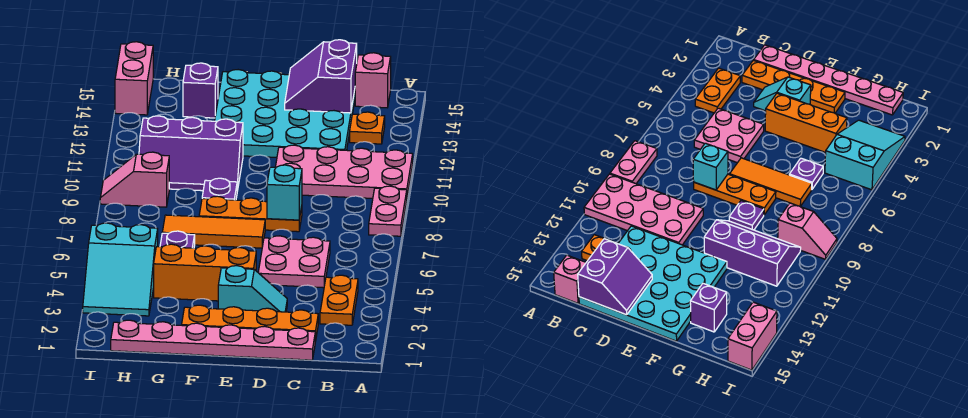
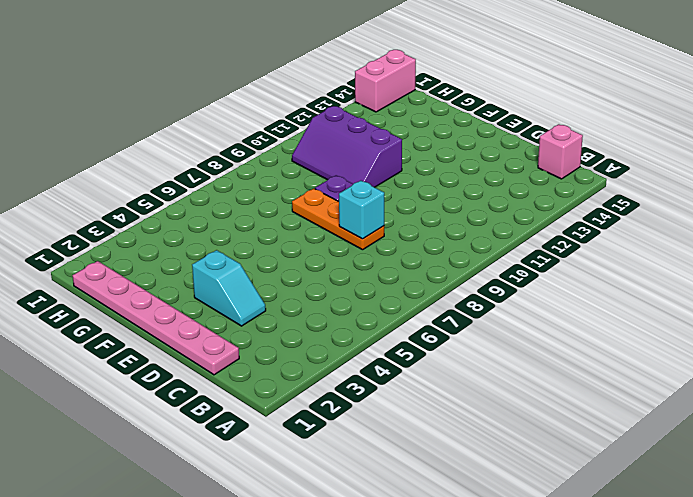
none -> pink plate A8:A9 level 1
none -> pink plate A10:D11 level 1
none -> orange plate B3:B4 level 1

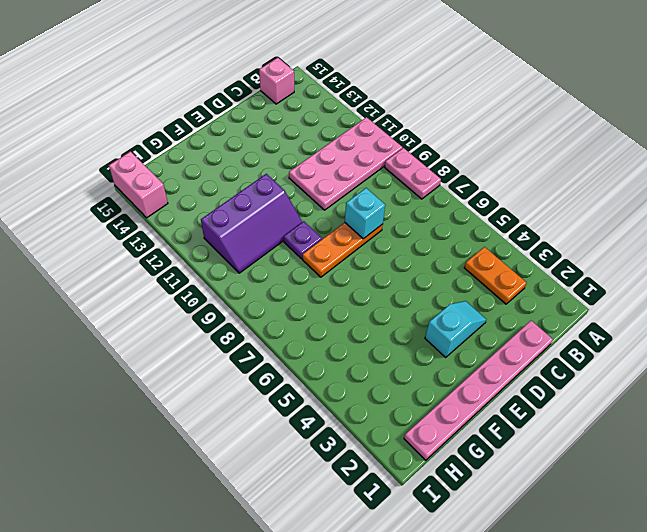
none -> orange plate B13 level 1
none -> orange plate C2:F2 level 1
none -> pink plate C5:D6 level 1

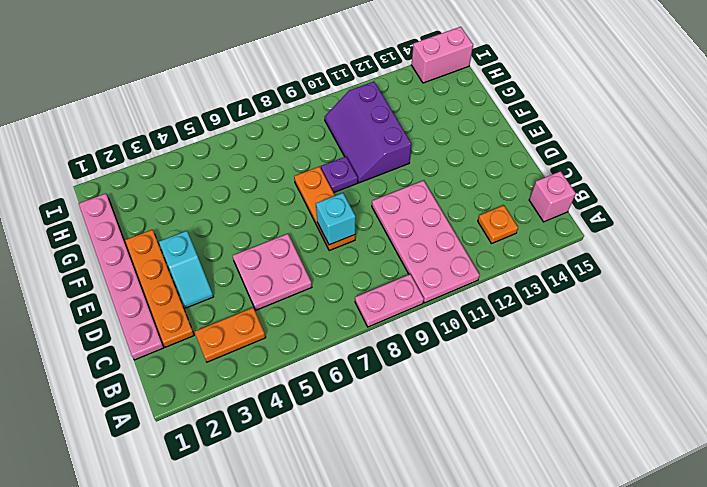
none -> cyan plate C12:F15 level 1
none -> orange brick E4:G4 level 1
none -> orange tile E7:G7 level 1

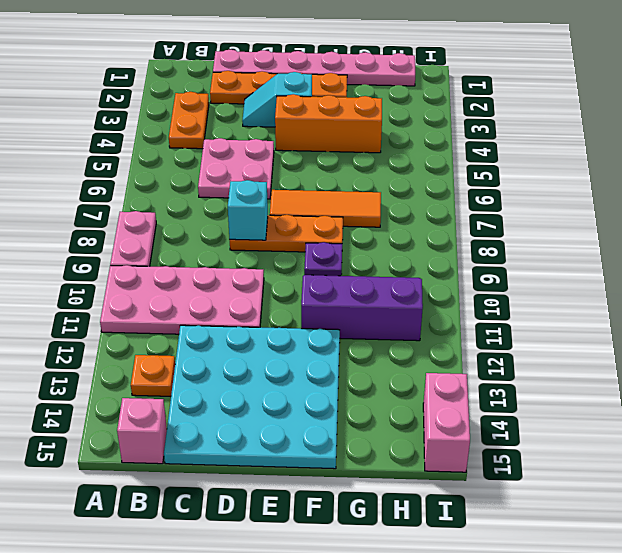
none -> purple plate G6 level 1
none -> purple brick G14 level 1
none -> cyan slope H3:I5 level 1 top 5

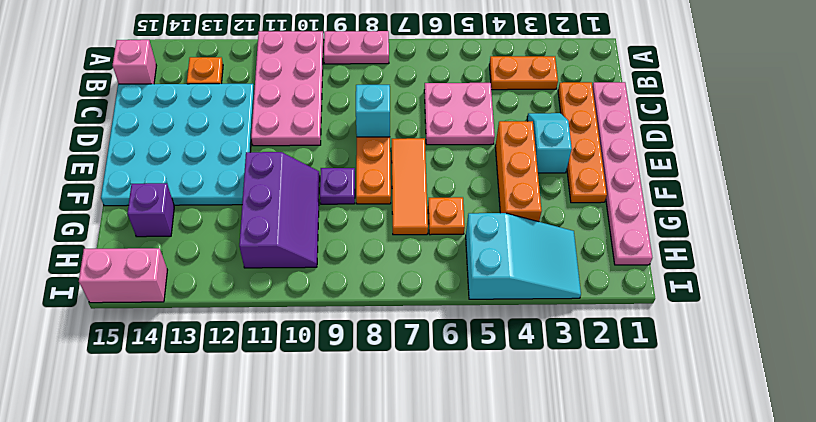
orange plate G6 level 1 -> purple plate G6 level 1
none -> pink slope H9:I9 level 1 top H
none -> purple slope C14:D15 level 2 top C

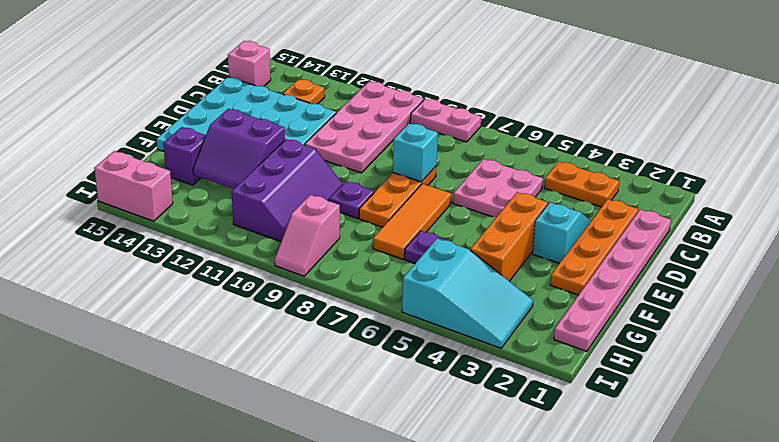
purple slope F12:G13 level 2 top F -> purple slope C14:D15 level 2 top C

